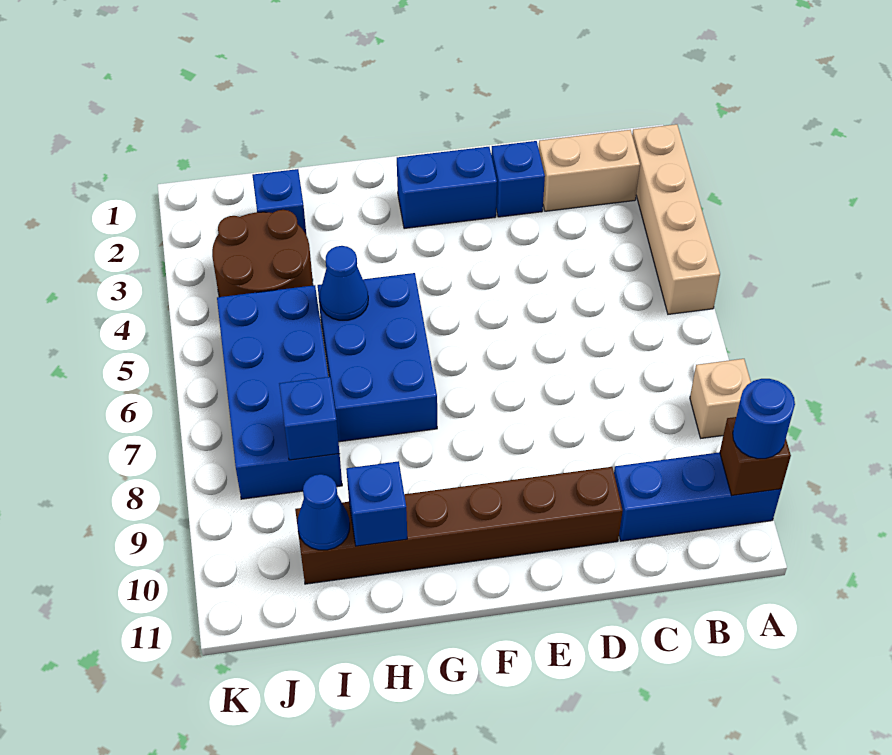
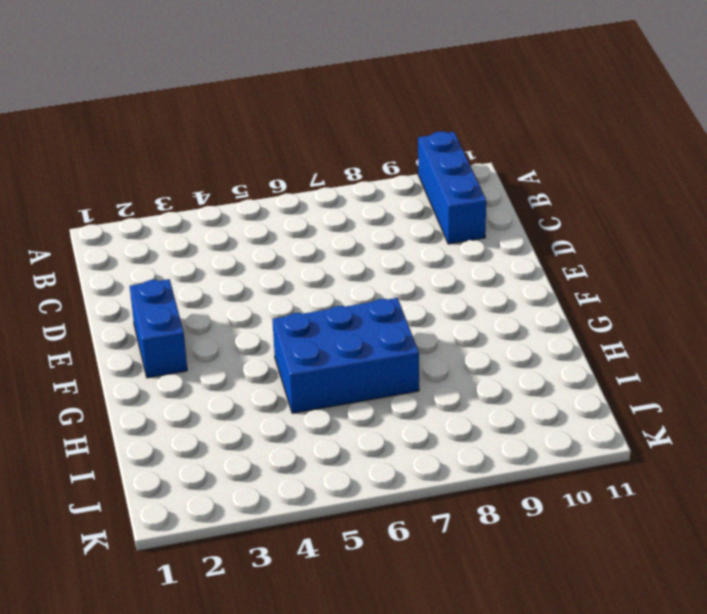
none -> tan brick A2:A5 level 1
none -> tan brick A8 level 1
none -> tan brick B2:C2 level 1

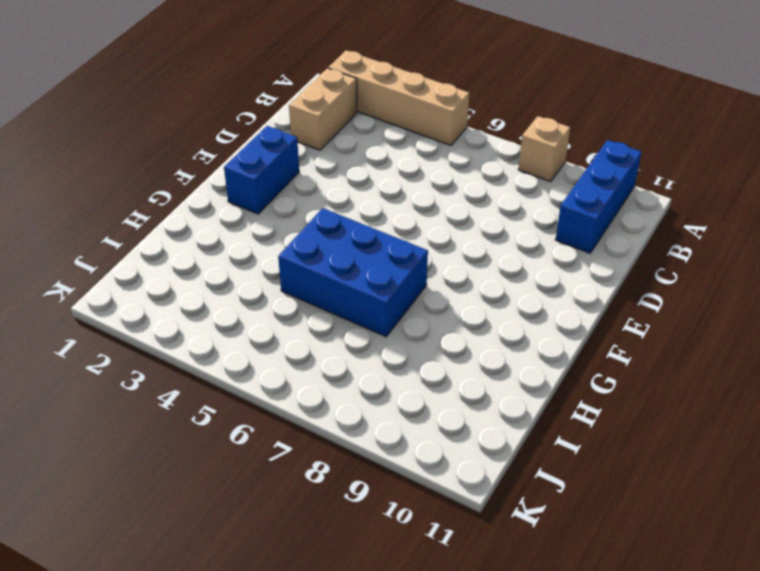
none -> blue brick D2 level 1
none -> brown brick D10:I10 level 1
none -> blue brick I2 level 1

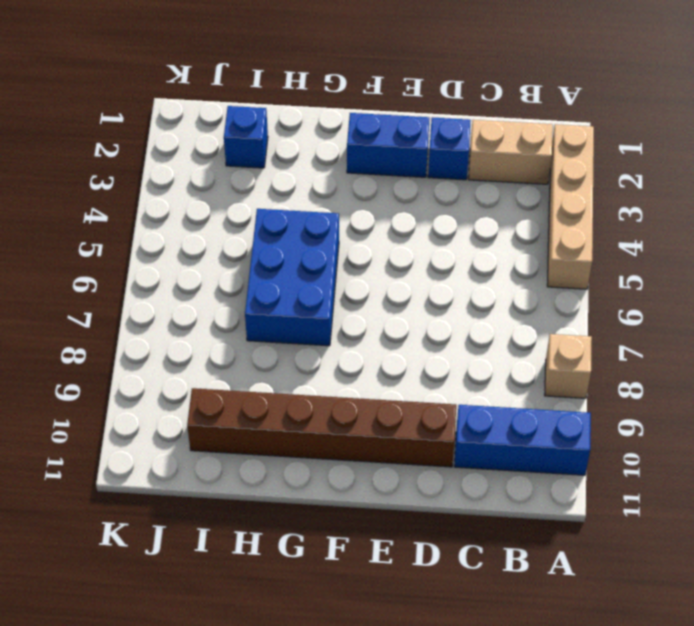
none -> brown round brick I3:J4 level 1
none -> blue brick I5:J8 level 1
none -> brown brick A10 level 2

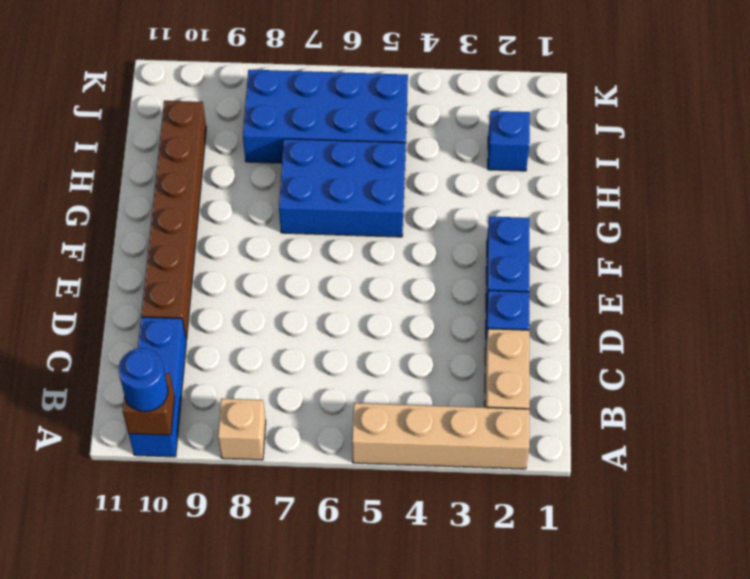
none -> brown round brick I3:J4 level 1
none -> blue cone H5 level 2
none -> blue brick H10 level 2

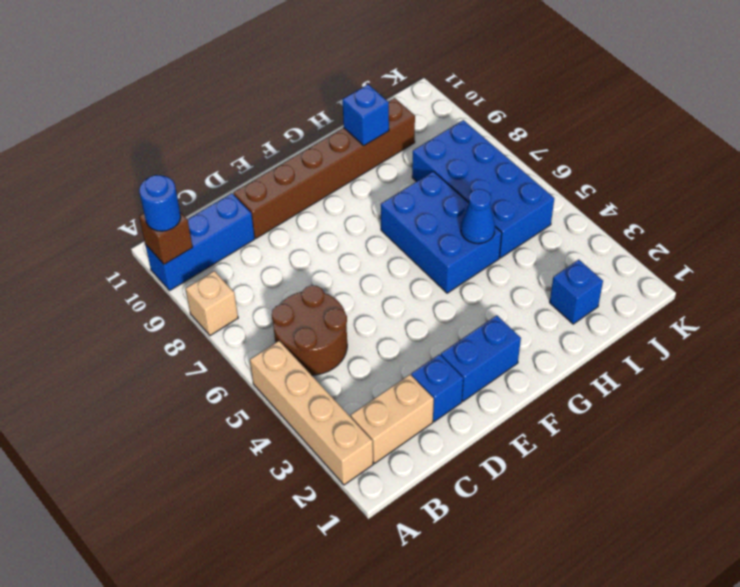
brown round brick B5:C6 level 1 -> brown round brick I3:J4 level 1
none -> blue brick I8 level 2
none -> blue cone I10 level 2

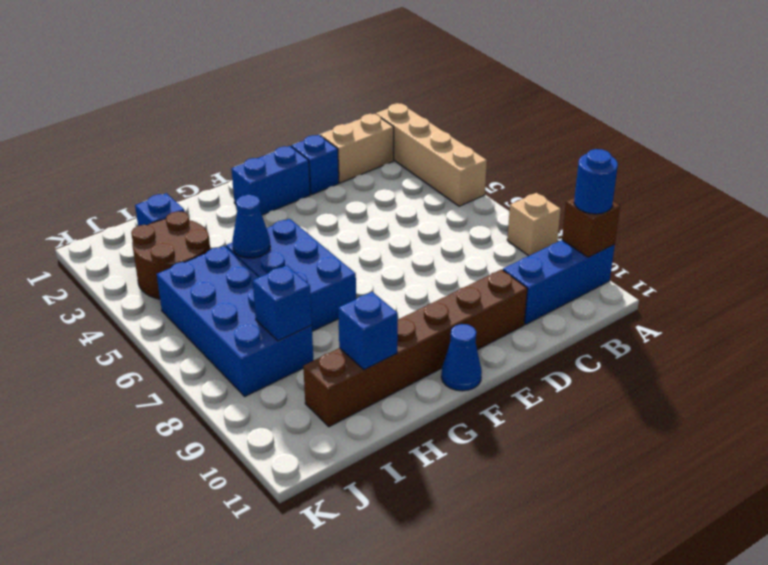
blue cone F11 level 1 -> blue cone I10 level 2

